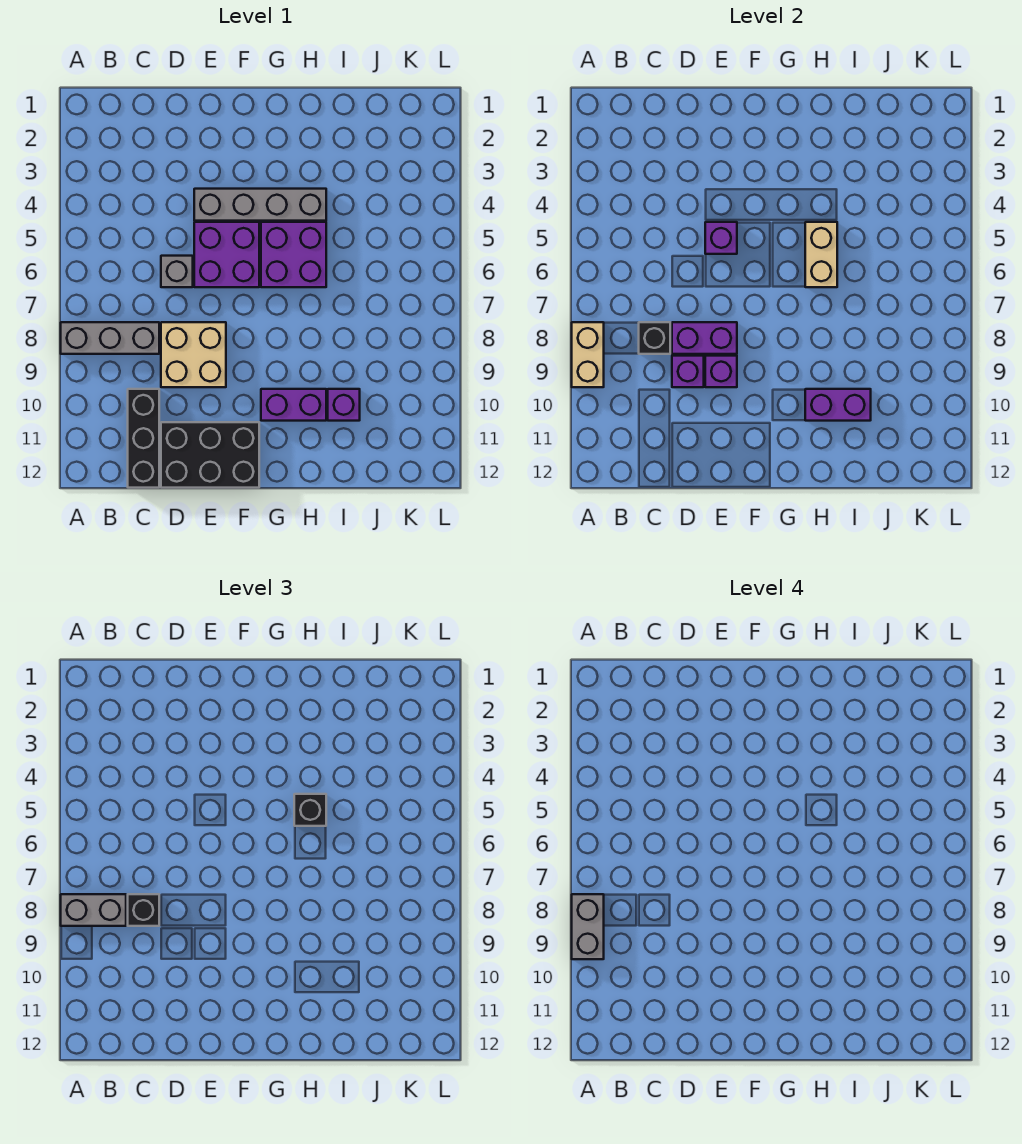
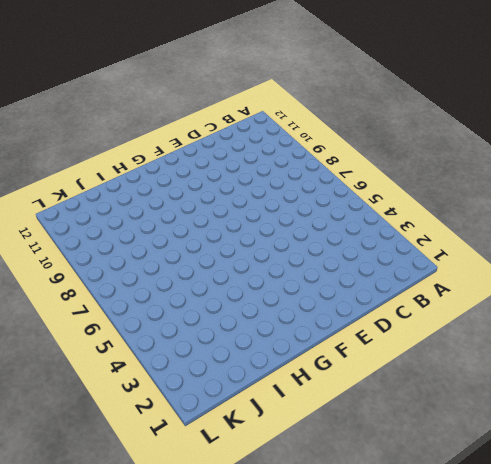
none -> grey brick A8:C8 level 1
none -> black brick C10:C12 level 1
none -> grey brick D6 level 1

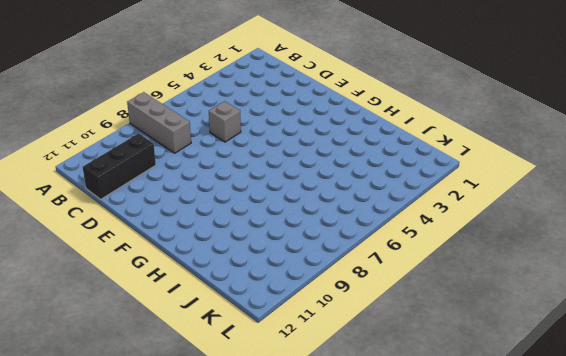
none -> tan brick D8:E9 level 1
none -> black brick D11:F12 level 1
none -> grey brick E4:H4 level 1

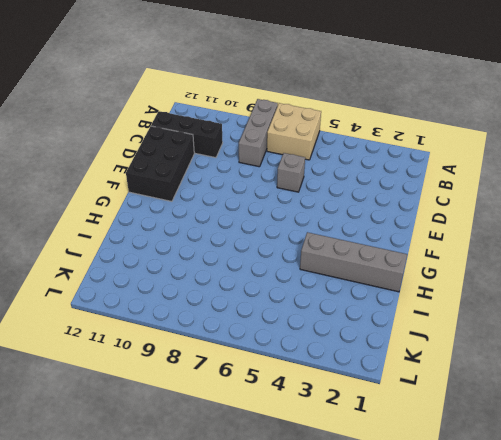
tan brick A6:B7 level 1 -> tan brick D8:E9 level 1
grey brick H1:H4 level 1 -> grey brick E4:H4 level 1
none -> purple brick E5:F6 level 1
none -> purple brick G5:H6 level 1
none -> purple brick G10:H10 level 1

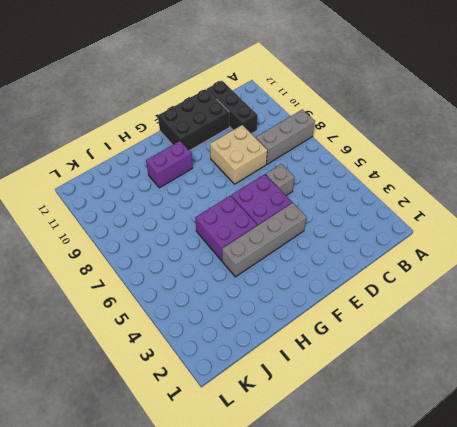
none -> purple brick I10 level 1
none -> tan brick A8:A9 level 2
none -> black brick C8 level 2

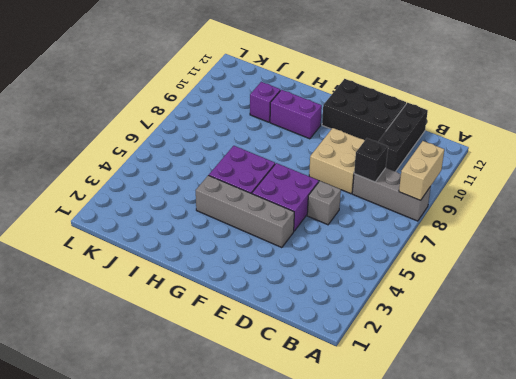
none -> purple brick D8:E8 level 2
none -> purple brick D9 level 2
none -> purple brick E5 level 2

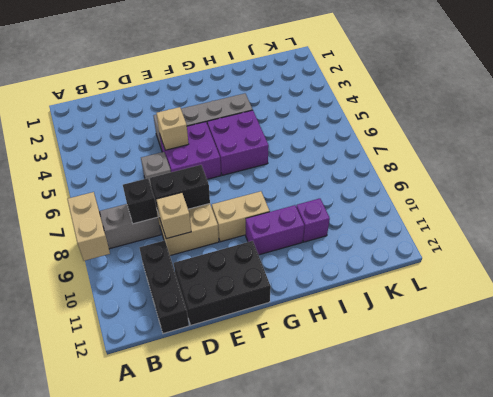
black brick D8:E8 level 2 -> purple brick D8:E8 level 2
tan brick D9 level 2 -> purple brick D9 level 2
tan brick E5 level 2 -> purple brick E5 level 2
tan brick F9:G9 level 1 -> tan brick H5:H6 level 2
none -> purple brick E9 level 2
none -> purple brick H10:I10 level 2
none -> grey brick A8:B8 level 3

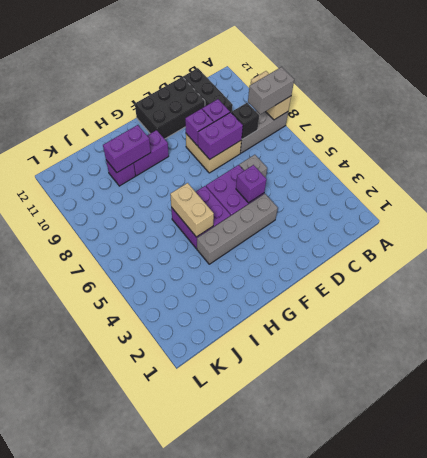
none -> black brick C8 level 3
none -> black brick H5 level 3
none -> grey brick A8:A9 level 4

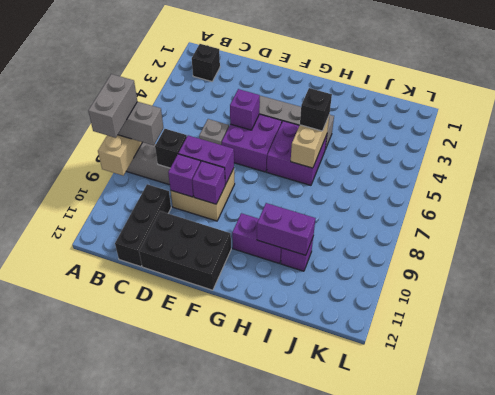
black brick B2 level 1 -> black brick C8 level 3

